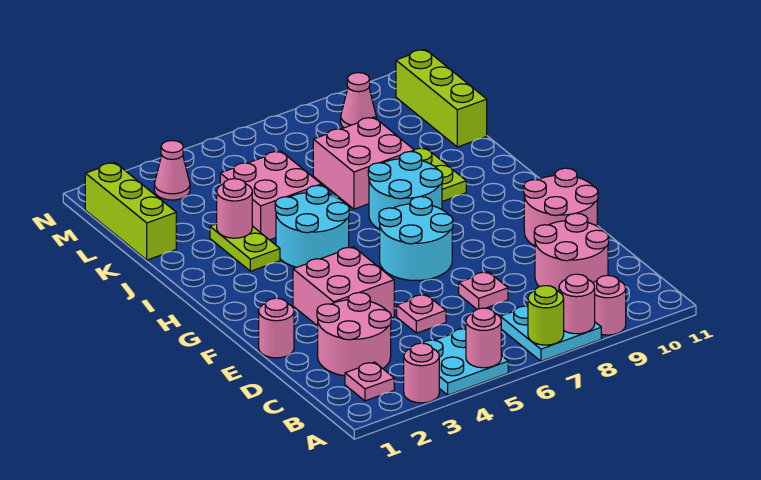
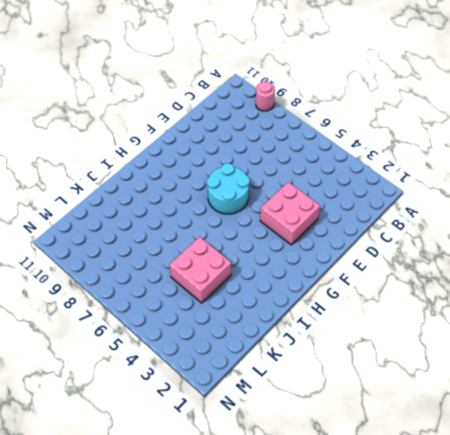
none -> pink round brick A3 level 1
none -> cyan plate A4:B5 level 1
none -> cyan plate A7:B8 level 1

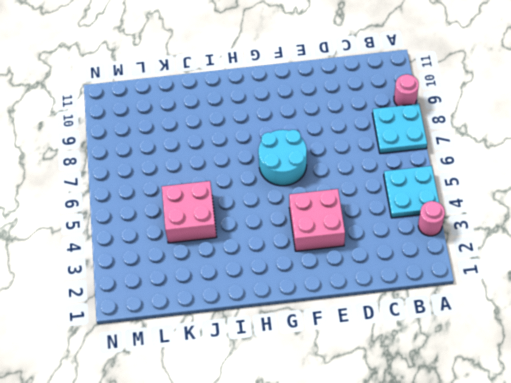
none -> pink plate B2 level 1
none -> pink round brick C2:D3 level 1
none -> pink round brick C9:D10 level 1

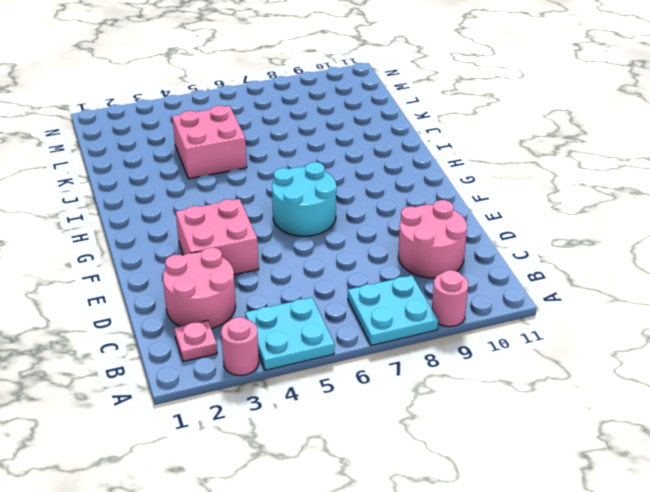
none -> pink plate D5 level 1
none -> pink plate D7 level 1
none -> pink round brick E1 level 1

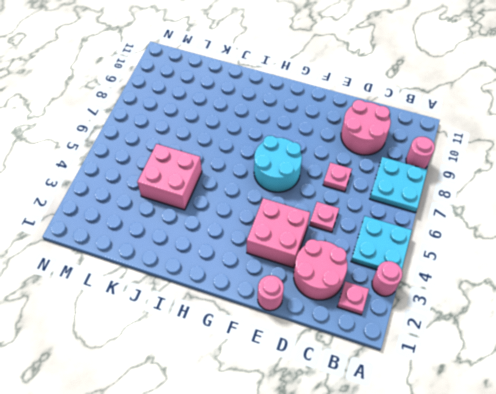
none -> pink round brick E10:F11 level 1
none -> cyan round brick H4:I5 level 1
none -> cyan round brick H7:I8 level 1

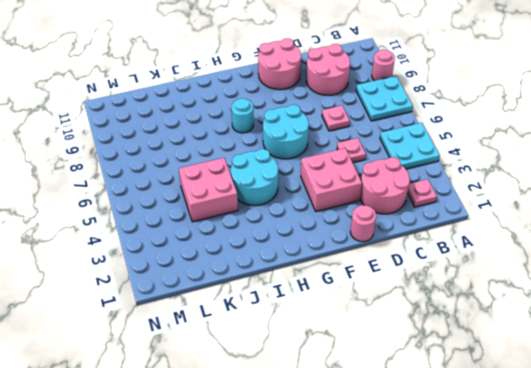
cyan round brick H8 level 1 -> cyan round brick H7:I8 level 1
none -> pink round brick A3 level 1
none -> lime plate I3:J3 level 1
none -> lime plate I9:J9 level 1

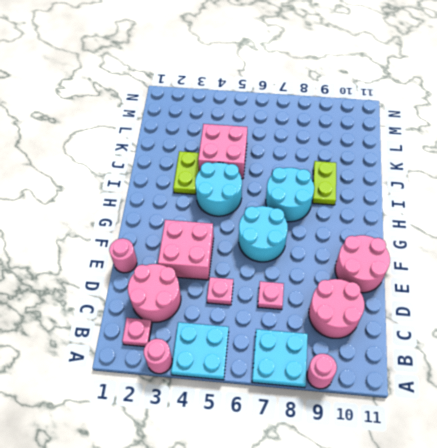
none -> pink brick J7:K8 level 1
none -> lime brick K1:M1 level 1
none -> lime brick K11:M11 level 1

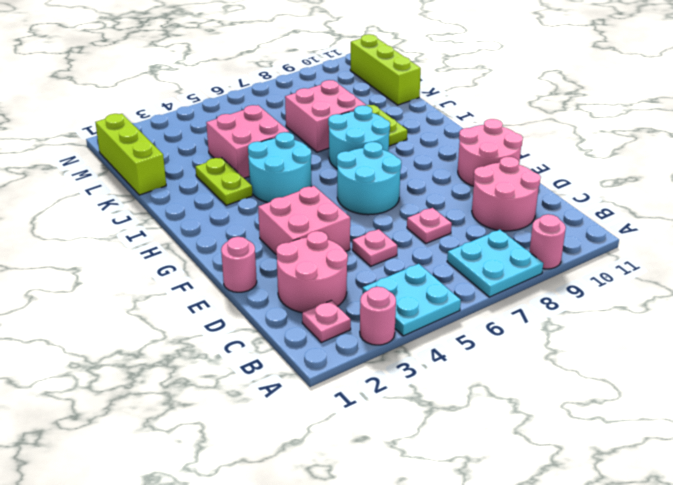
none -> pink cone M3 level 1
none -> pink cone M9 level 1
none -> pink round brick A5 level 2

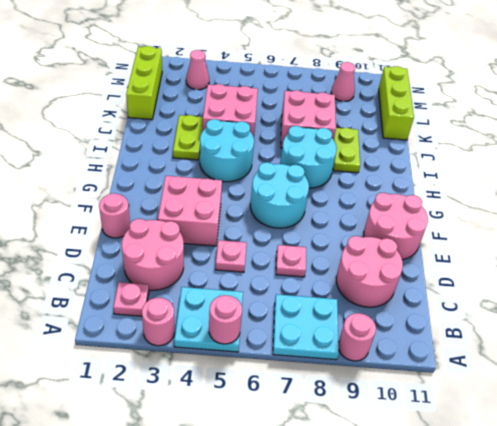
none -> lime round brick A7 level 2
none -> pink round brick A8 level 2
none -> pink round brick J3 level 2

